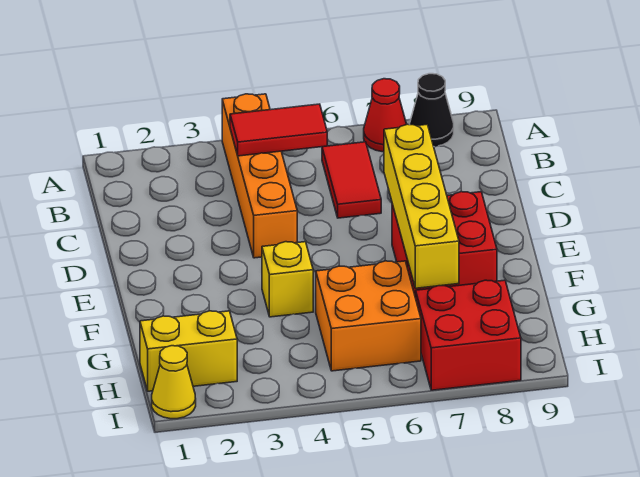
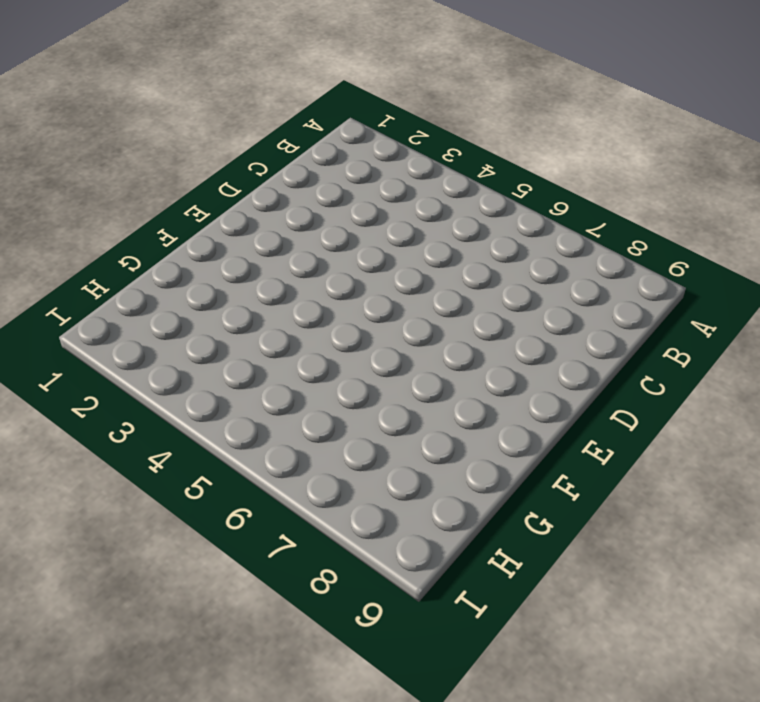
none -> orange brick A4:D4 level 1
none -> red cone A7 level 1
none -> black cone A8 level 1

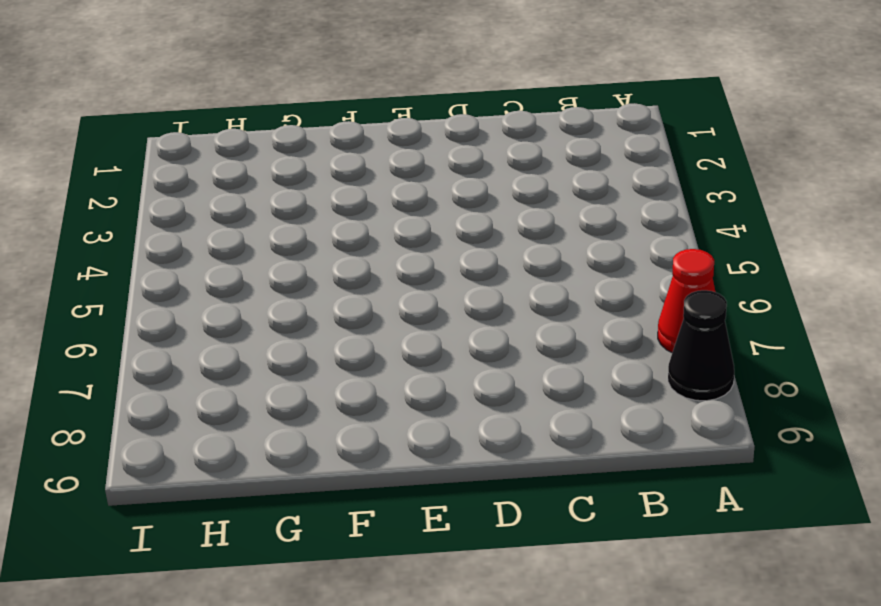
none -> orange brick A4:D4 level 1
none -> red tile B6:C6 level 1
none -> red brick E7:F8 level 1

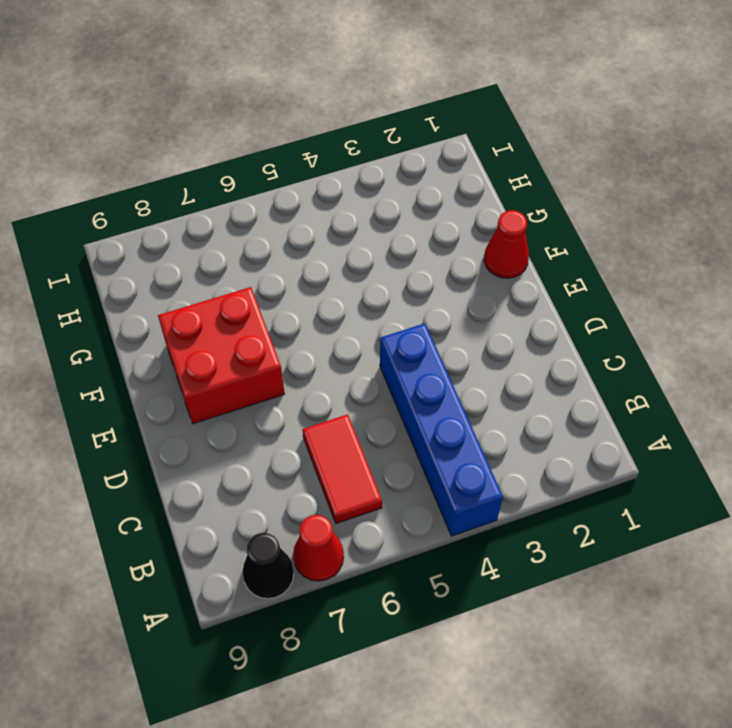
blue brick A4:D4 level 1 -> orange brick A4:D4 level 1
red cone F1 level 1 -> none
none -> yellow brick F4 level 1
none -> orange brick G5:H6 level 1
none -> yellow brick H1:H2 level 1

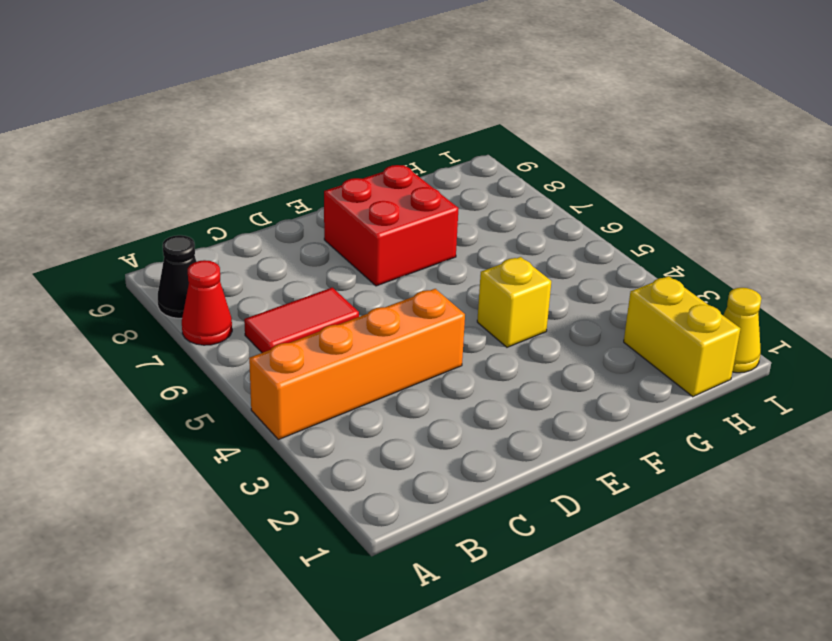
none -> orange brick G5:H6 level 1
none -> red brick H7:I8 level 1
none -> red tile B4:B5 level 2

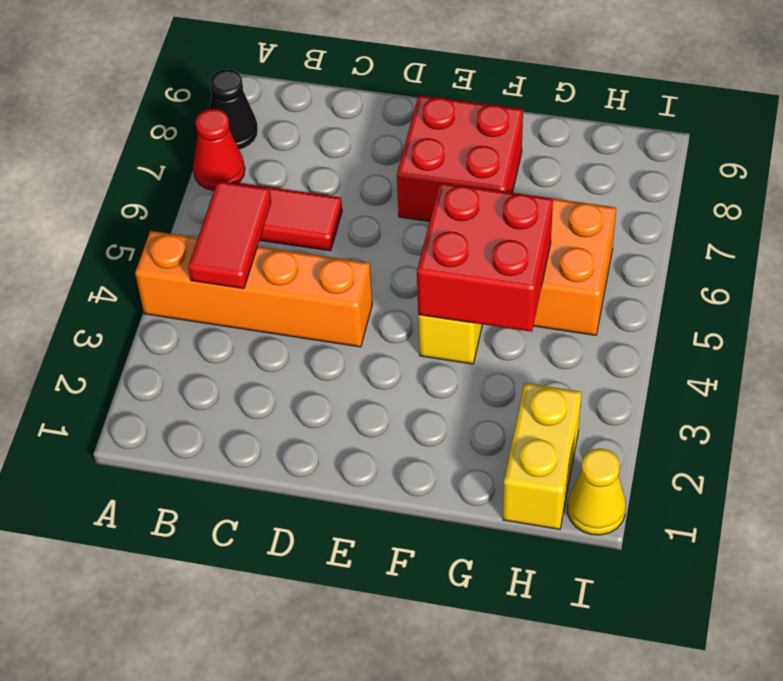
red brick F4:G5 level 2 -> red brick H7:I8 level 1
none -> yellow brick D7:G7 level 2

